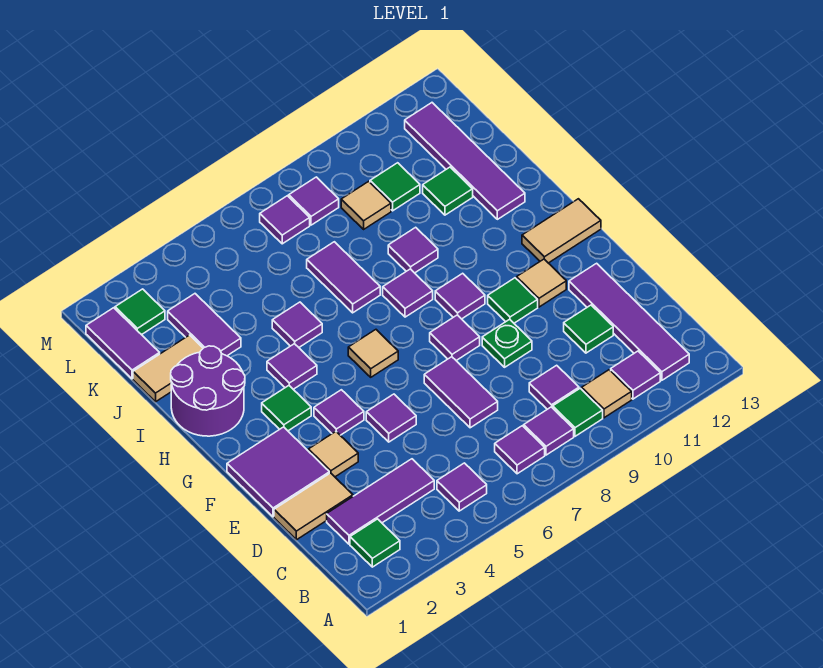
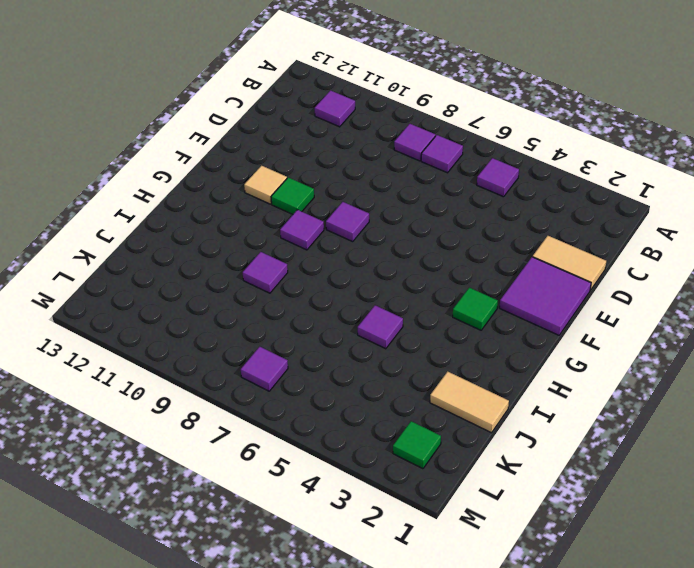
none -> green tile B2 level 1
none -> green tile B9 level 1
none -> tan tile B10 level 1
none -> purple tile B12:E12 level 1

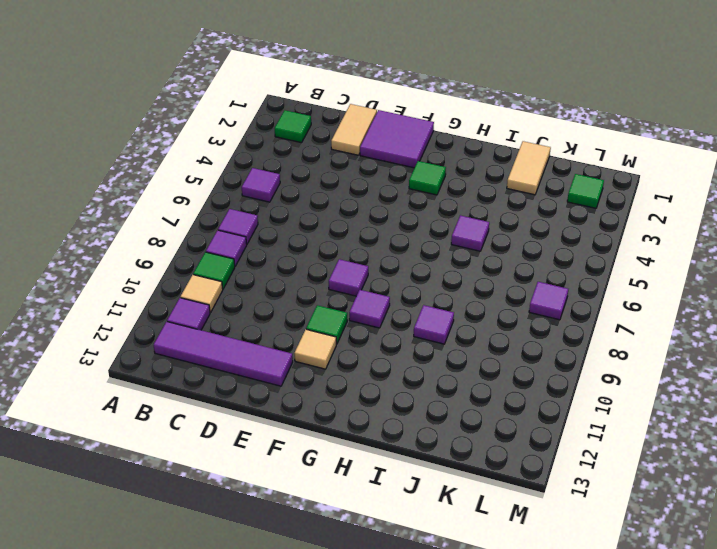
none -> purple tile C2:C4 level 1
none -> purple tile C9 level 1
none -> purple tile D7:E7 level 1
none -> green tile D11 level 1

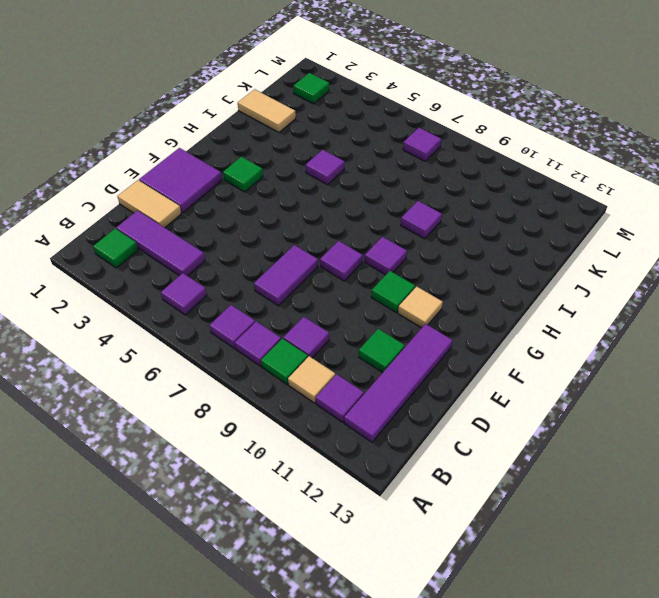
none -> tan tile E3 level 1
none -> purple tile E5 level 1
none -> green plate E9 level 1
none -> purple tile F4 level 1

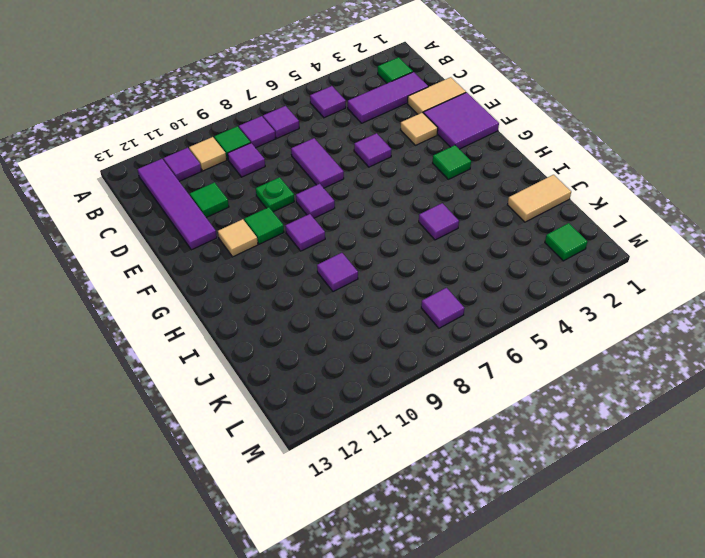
none -> purple tile F4 level 1
none -> tan tile G6 level 1
none -> tan tile G12:G13 level 1
none -> purple round brick H1:I2 level 1

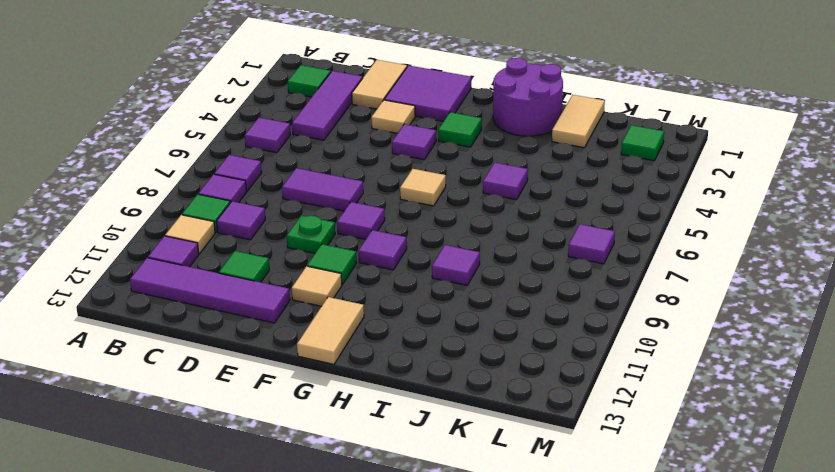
none -> purple tile E5 level 1
none -> purple tile H4 level 1
none -> purple tile H8 level 1
none -> purple tile I7:J7 level 1

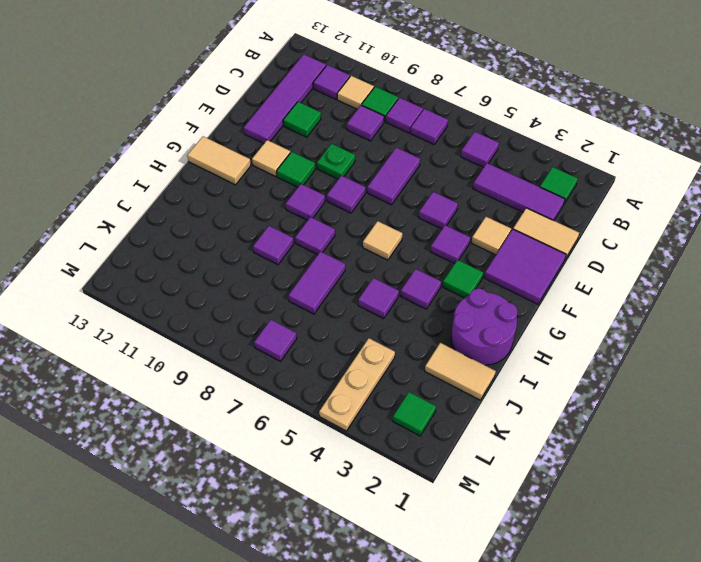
tan plate K4:M4 level 1 -> none
none -> purple tile I12:L12 level 1
none -> purple tile J3:K3 level 1
none -> green tile J11 level 1
none -> purple tile K1:L1 level 1

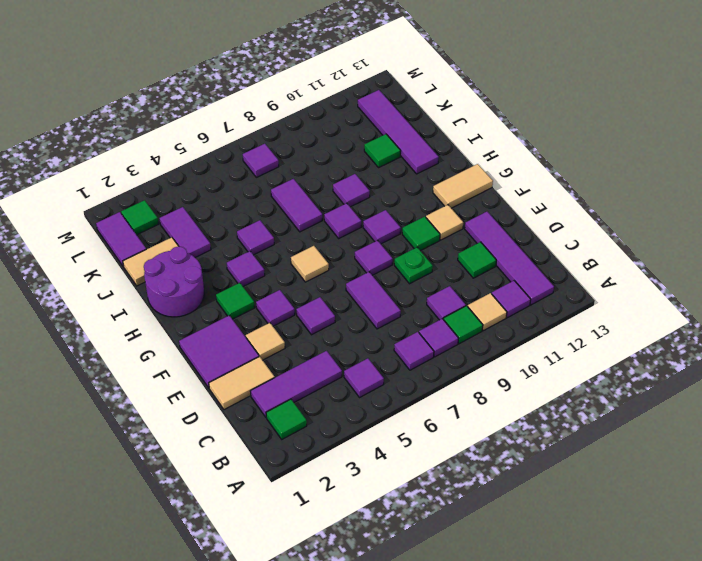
none -> tan tile K9 level 1
none -> green tile K10 level 1
none -> purple tile L8 level 1

